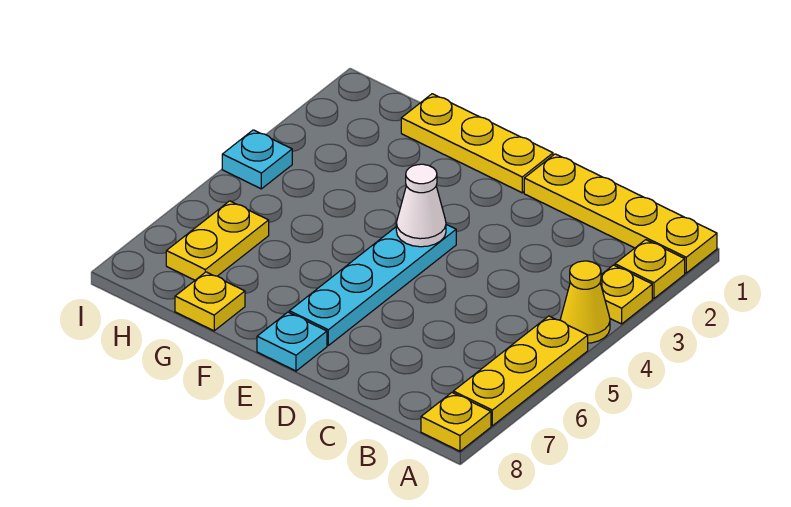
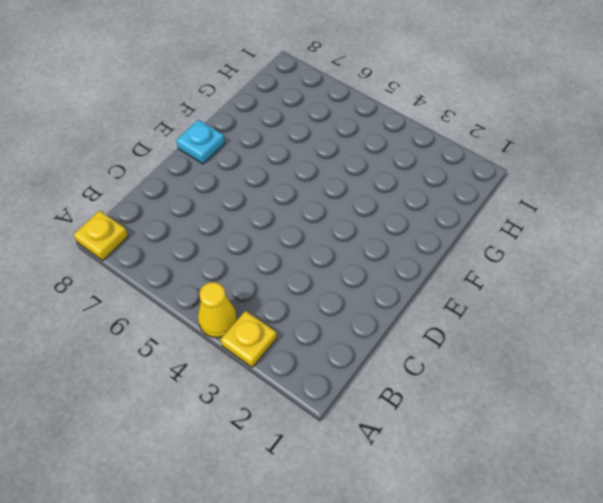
none -> yellow plate A1:D1 level 1
none -> yellow plate A2 level 1
none -> yellow plate A5:A7 level 1

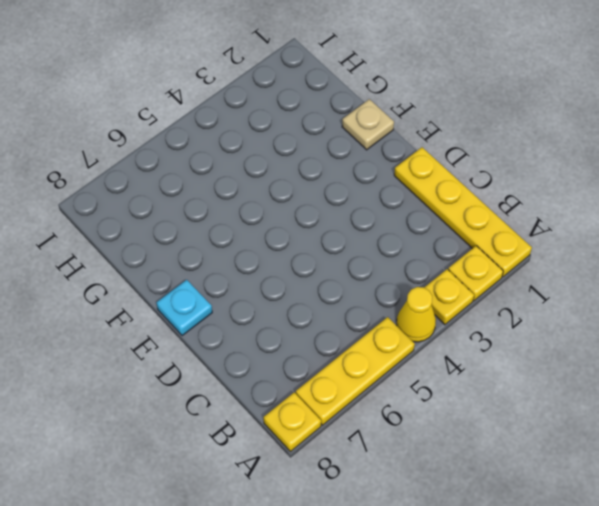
tan plate F1 level 1 -> yellow plate E1:G1 level 1
none -> cyan plate E4:E7 level 1
none -> yellow plate G8 level 1
none -> yellow plate H6:H7 level 1

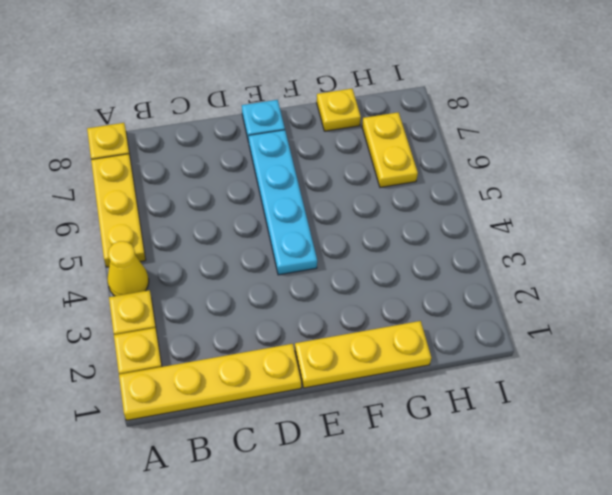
none -> cyan plate I4 level 1
none -> white cone E4 level 2

